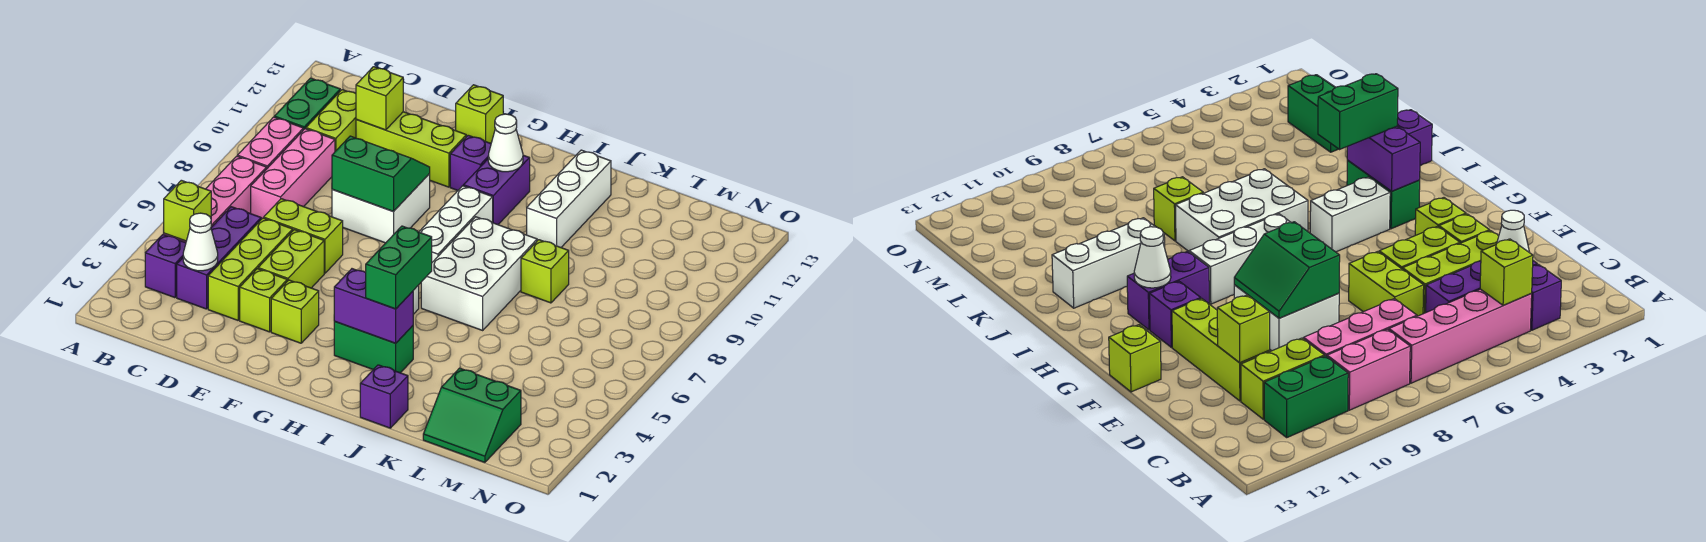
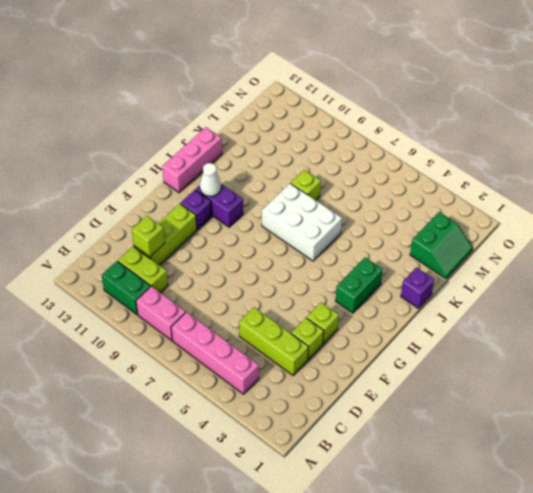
pink brick H13:J13 level 1 -> pink brick C7:C9 level 1
none -> purple brick B3 level 1
none -> purple brick C3:C5 level 1
none -> lime brick D6:E6 level 1
none -> lime brick E4:E5 level 1

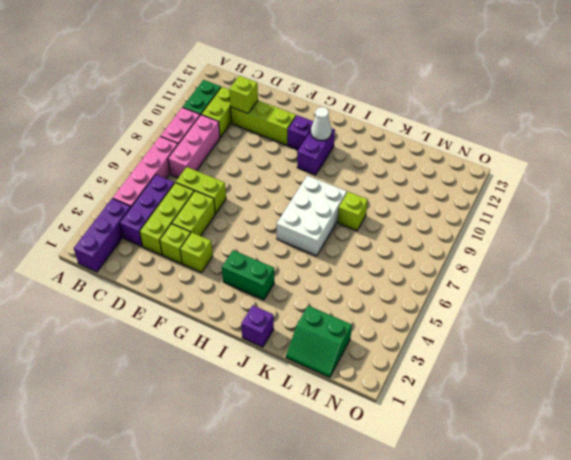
purple brick B1:B3 level 1 -> purple brick B3 level 1
none -> white brick E8:F9 level 1
none -> lime brick F13 level 1
none -> white brick H4:H5 level 1
none -> white brick H7:H9 level 1

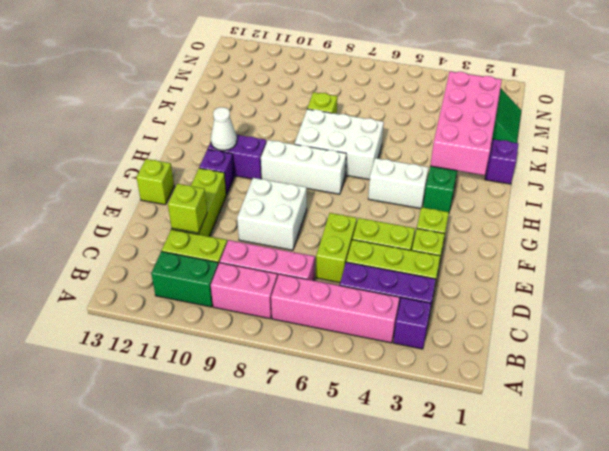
pink brick I2:L3 level 2 -> purple brick H3:I3 level 2
none -> white brick J10:J12 level 1
none -> lime brick B4 level 2
none -> white cone C3 level 2
none -> green slope E8:F9 level 2 top 8

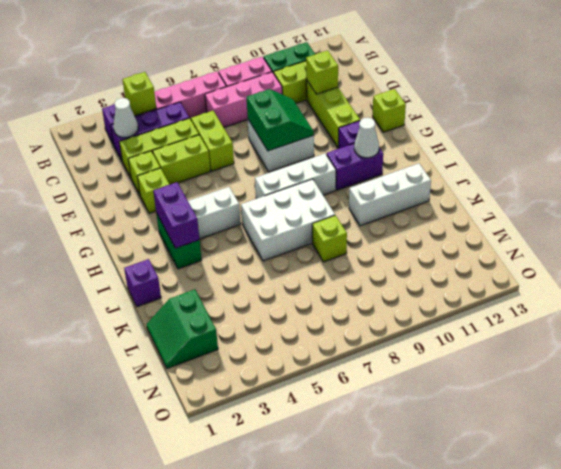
none -> green brick I3:I4 level 3

